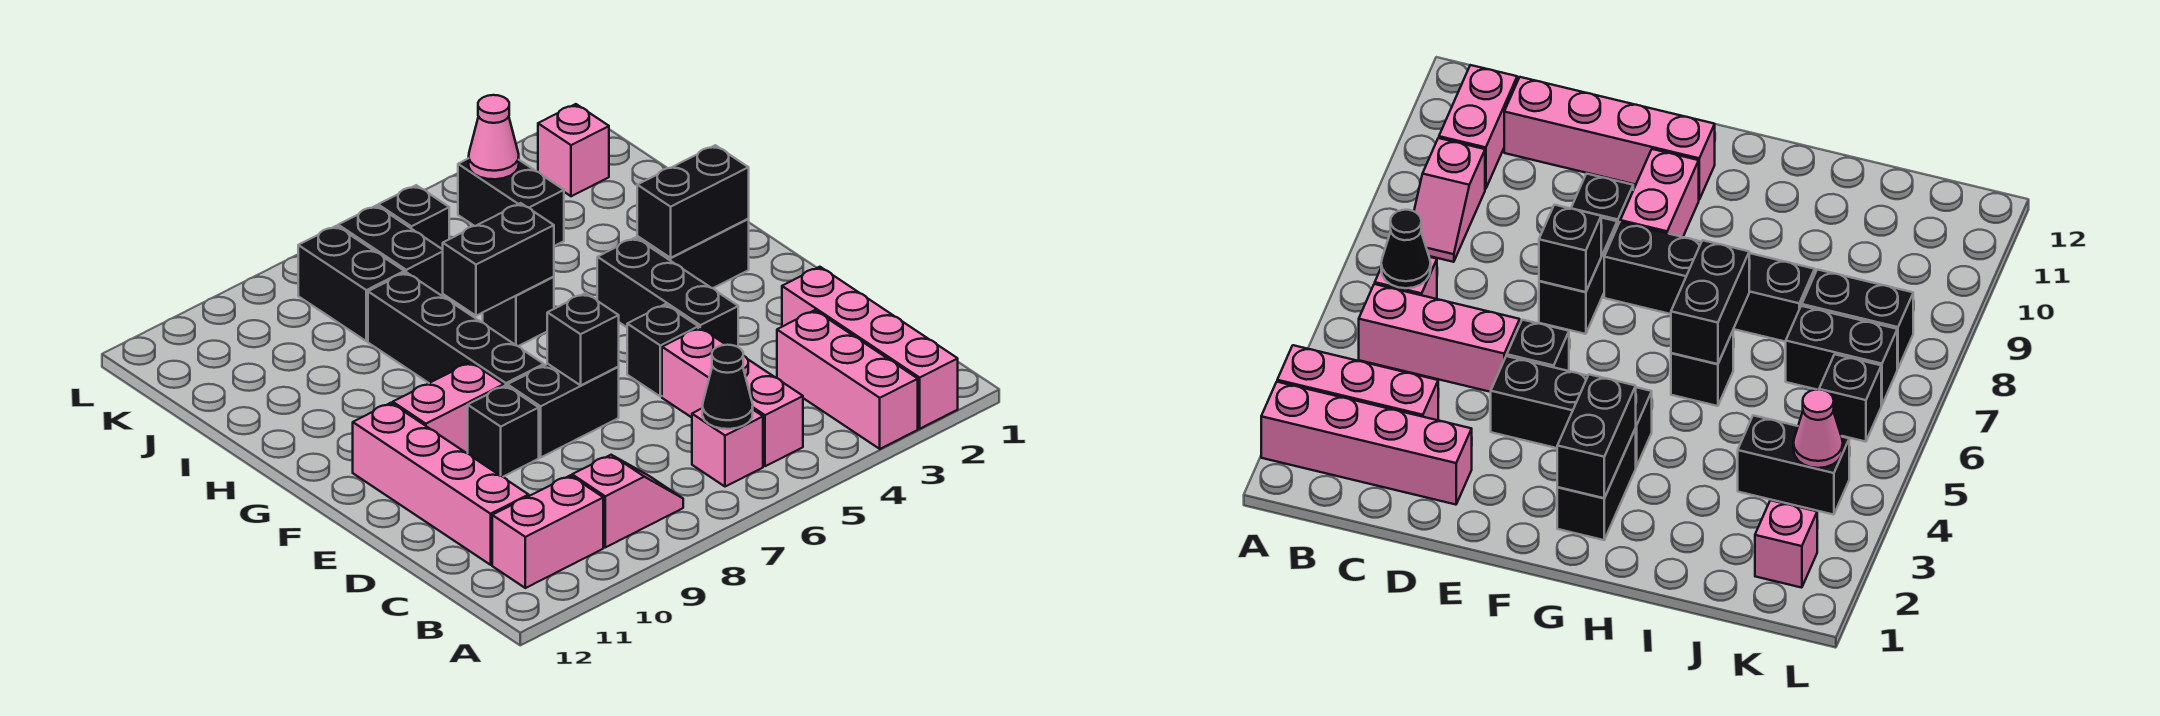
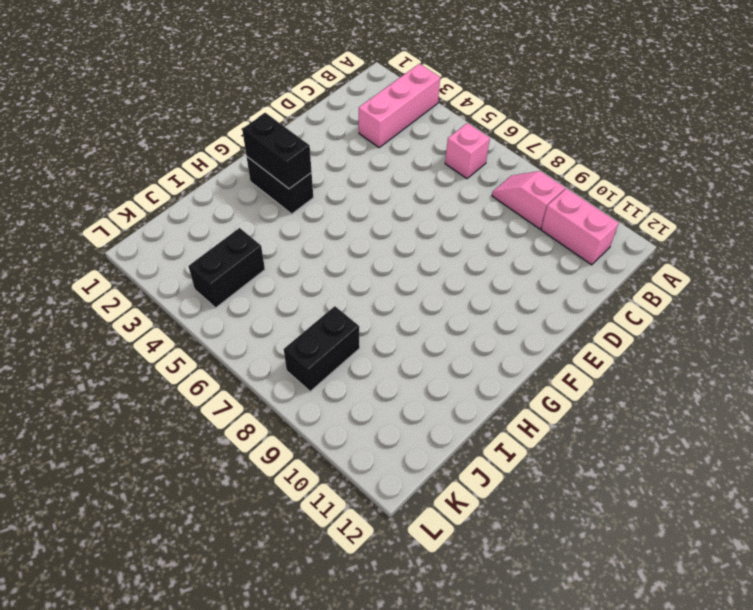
none -> pink brick A2:D2 level 1
none -> pink brick B5:D5 level 1
none -> pink brick C11:F11 level 1

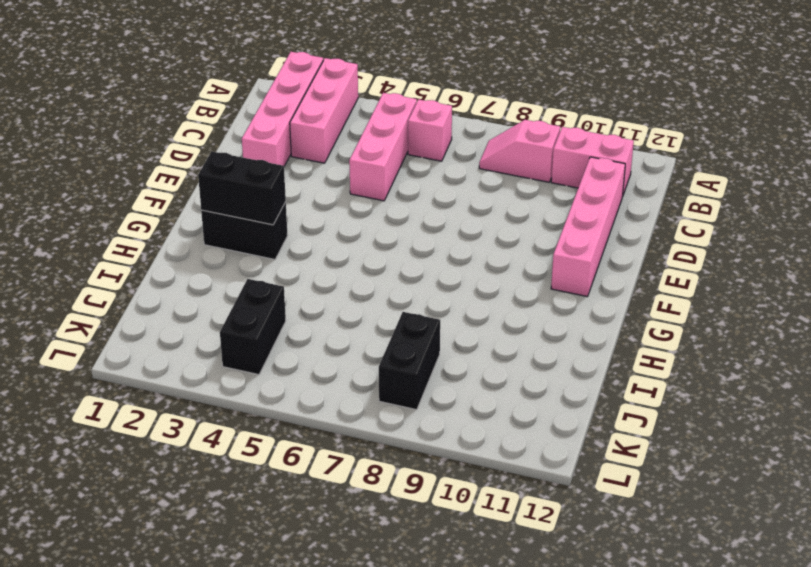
none -> black brick E4:G4 level 1
none -> black brick E5 level 1
none -> black brick E7:E8 level 1

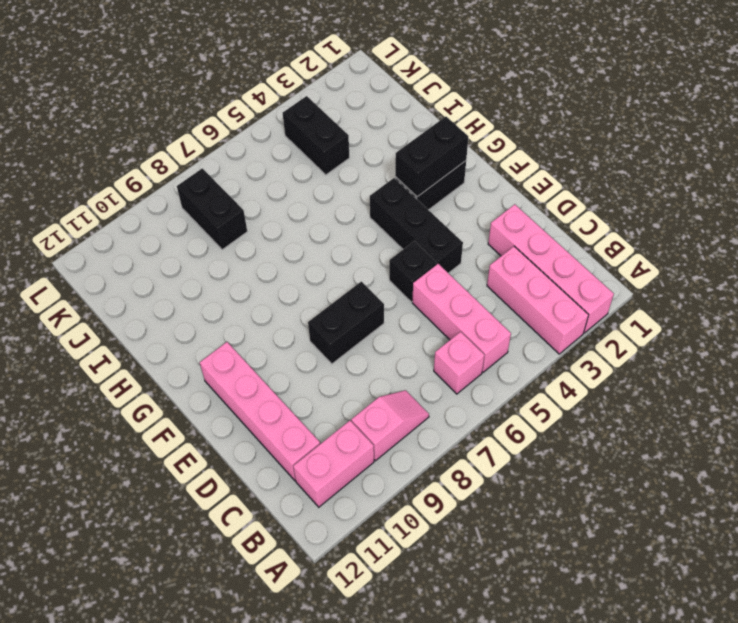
none -> black brick E9 level 1
none -> black brick F8:I8 level 1
none -> pink brick F9:F10 level 1

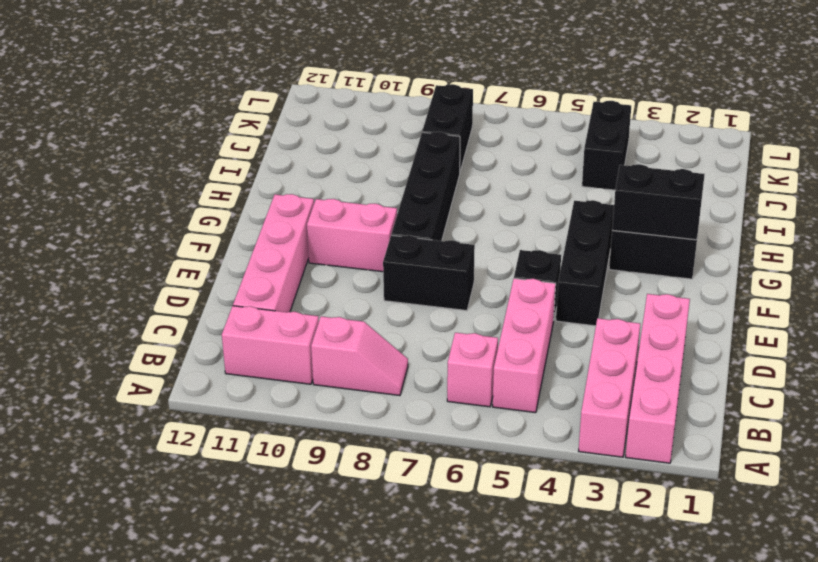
none -> black brick E9 level 1
none -> black brick H6 level 1
none -> black brick J7:K7 level 1

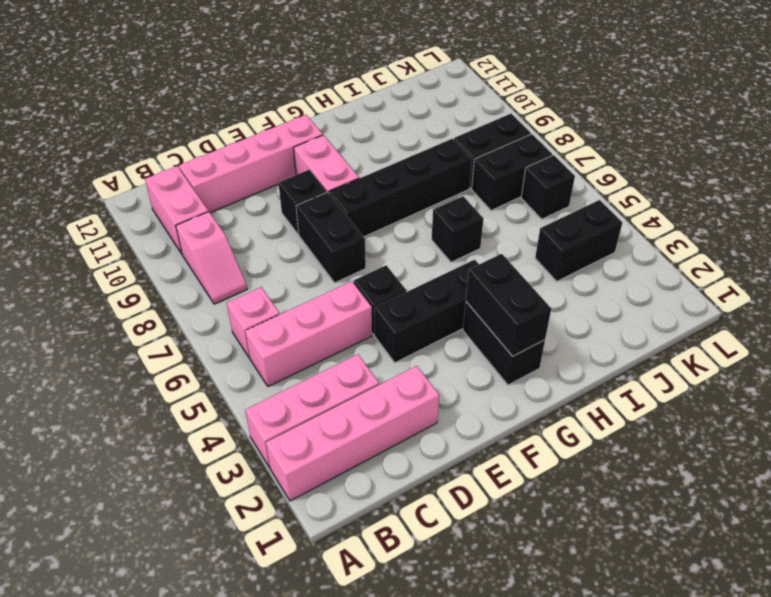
none -> pink brick K2 level 1
none -> black cone B6 level 2
none -> black brick E7 level 2

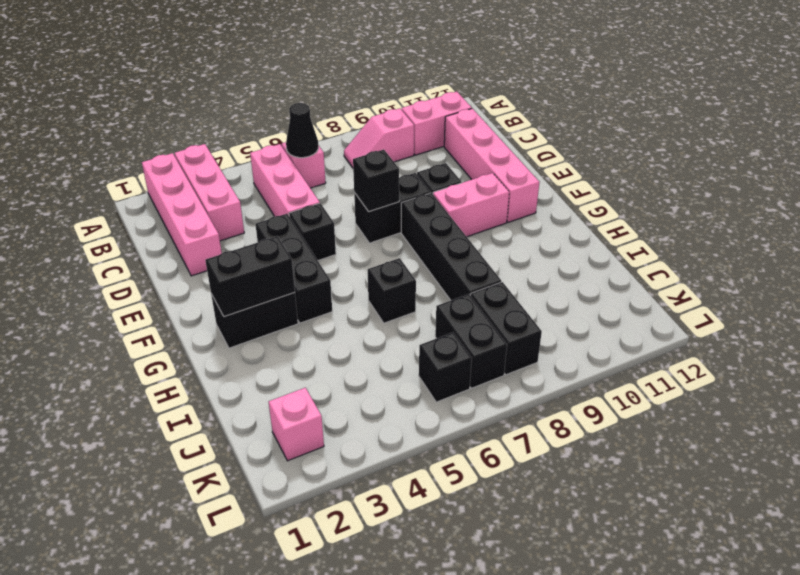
none -> black brick J4:K4 level 1
none -> black brick H6:H7 level 2
none -> pink cone K4 level 2

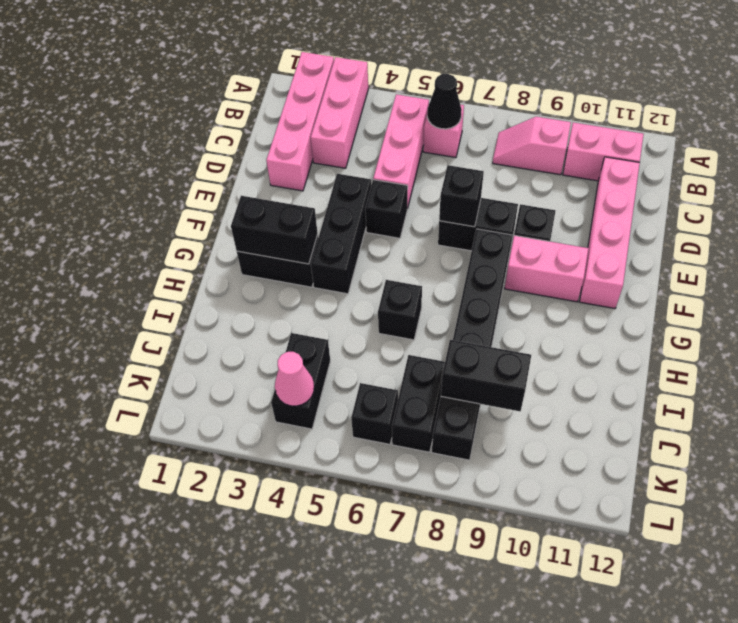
black brick J8:J9 level 2 -> black brick H6:H7 level 2
none -> pink brick K2 level 1

